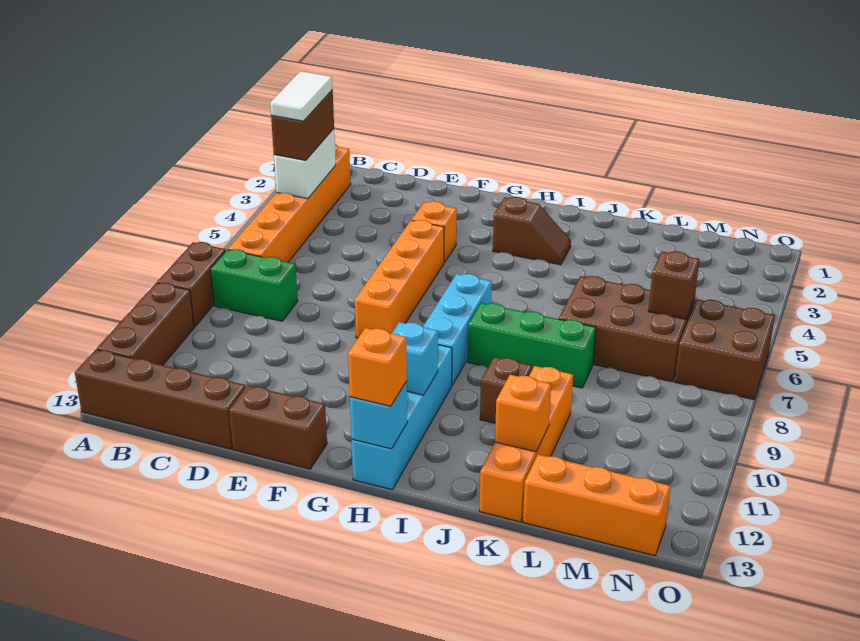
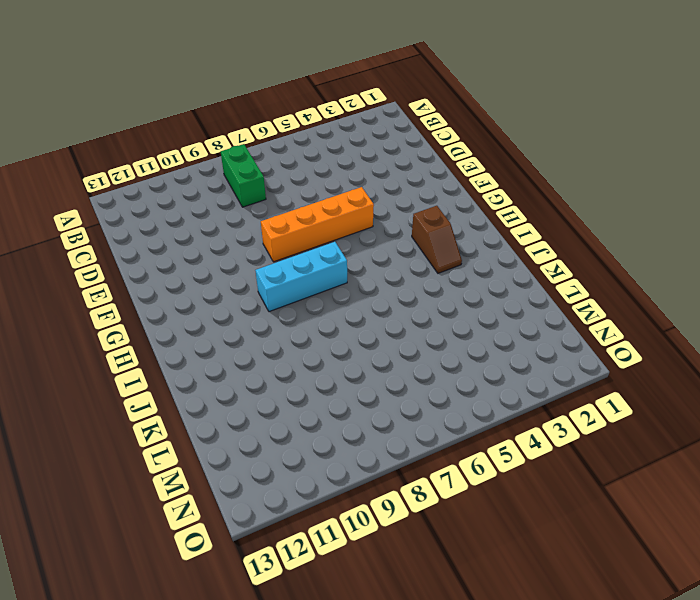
none -> brown brick A8:A9 level 1
none -> brown brick A10:A12 level 1
none -> brown brick A13:D13 level 1

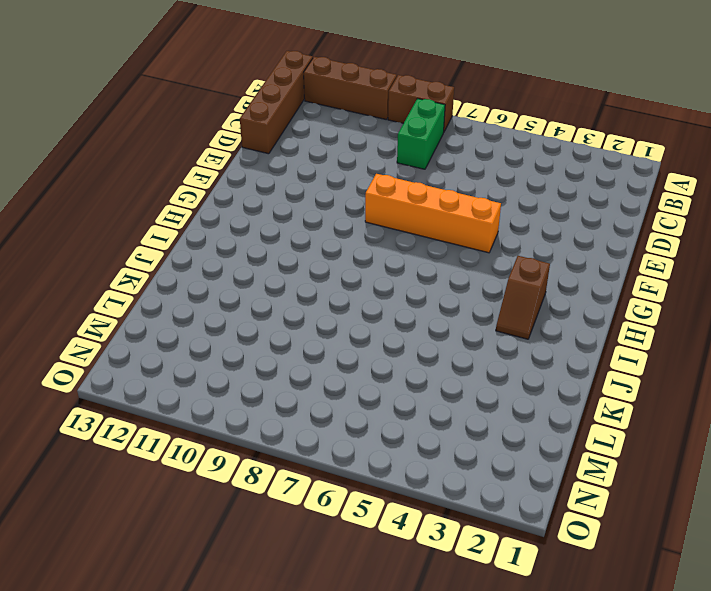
none -> orange brick B2:B7 level 1
none -> brown brick E13:F13 level 1
none -> orange brick F4 level 1

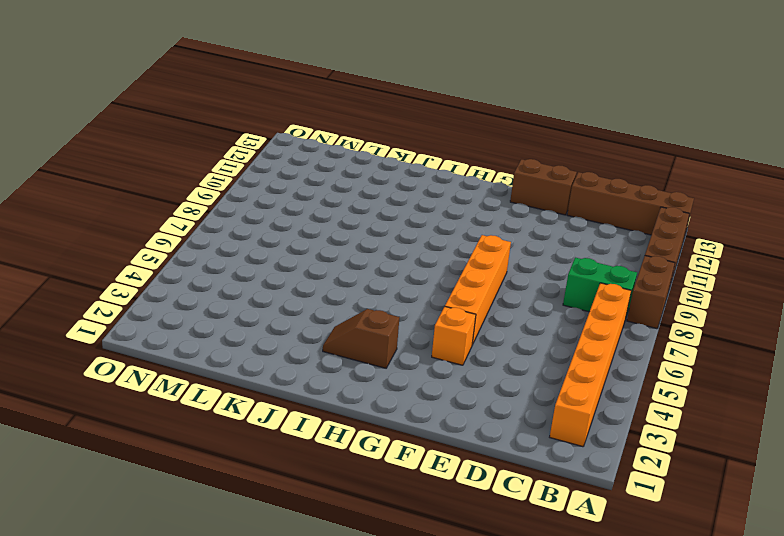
none -> cyan brick H7:H9 level 1
none -> cyan brick H10:H13 level 1
none -> green brick I8:K8 level 1

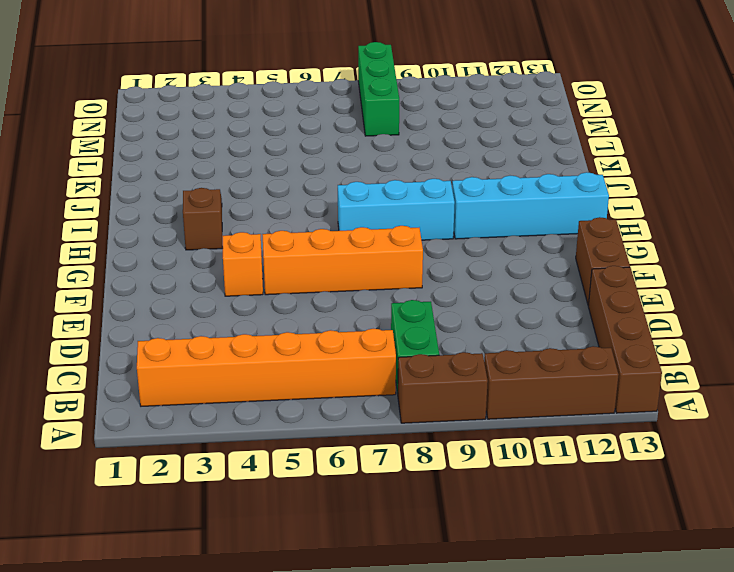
green brick M8:O8 level 1 -> green brick I8:K8 level 1
none -> brown brick J10 level 1
none -> brown brick K6:M7 level 1
none -> orange brick K10:K13 level 1

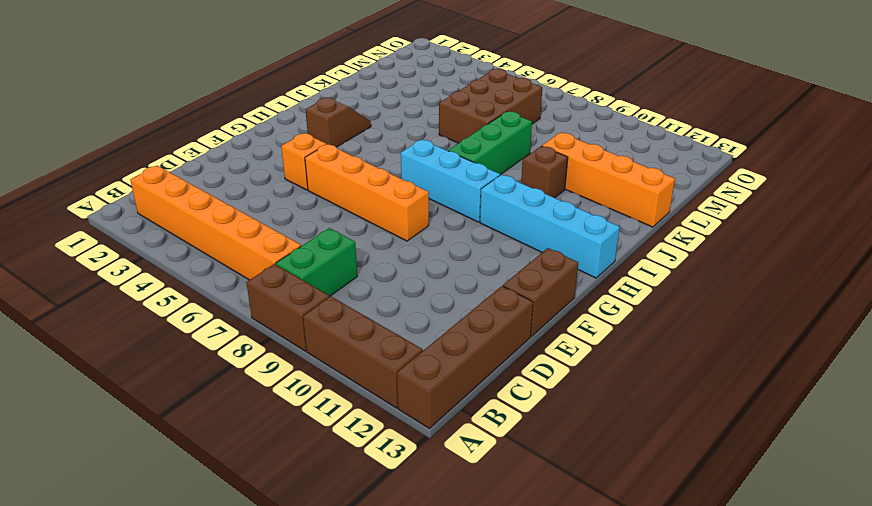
none -> orange brick L13:N13 level 1
none -> brown brick N6:O7 level 1
none -> white brick B3:B4 level 2

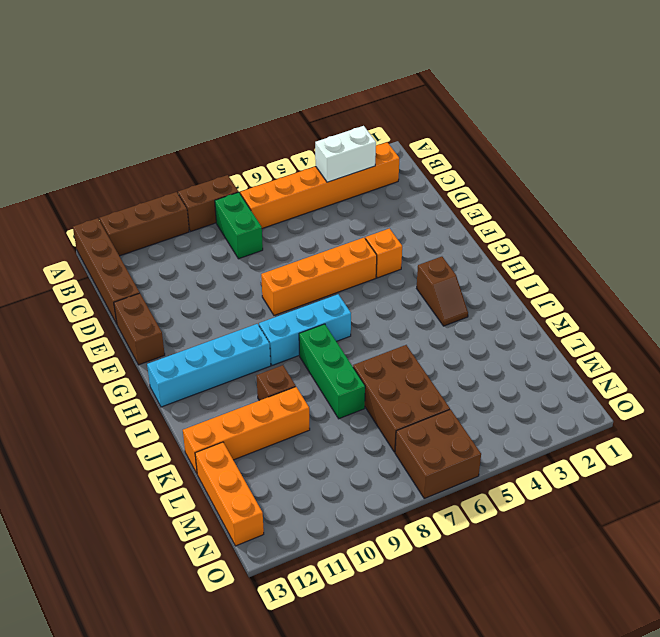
none -> cyan brick H11 level 2
none -> cyan brick H13 level 2
none -> orange brick K12 level 2

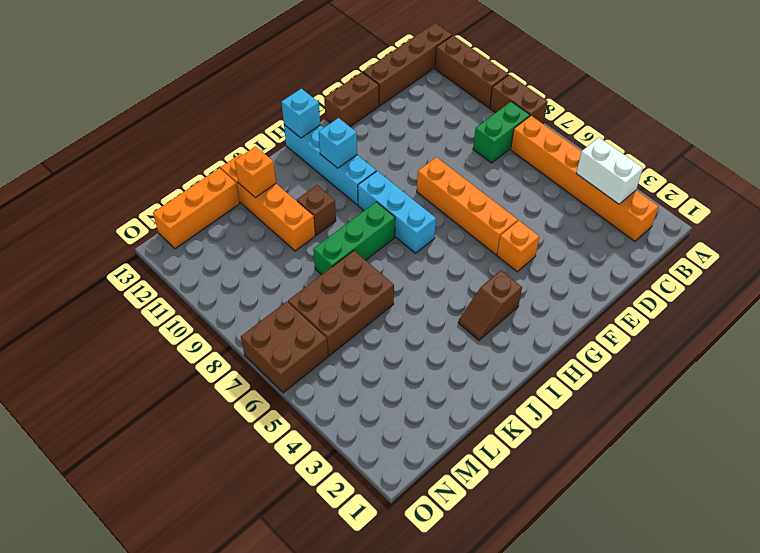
none -> brown brick M6 level 2
none -> brown brick B3:B4 level 3
none -> orange brick H13 level 3

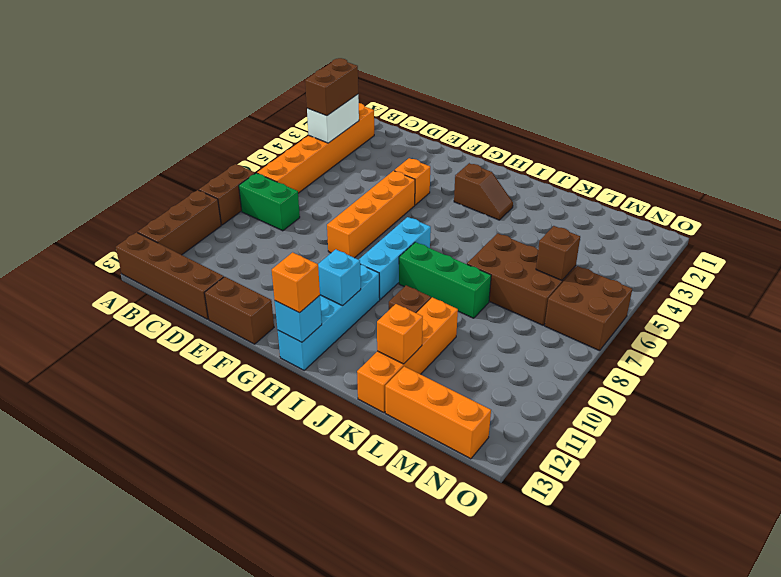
none -> white tile B3:B4 level 4

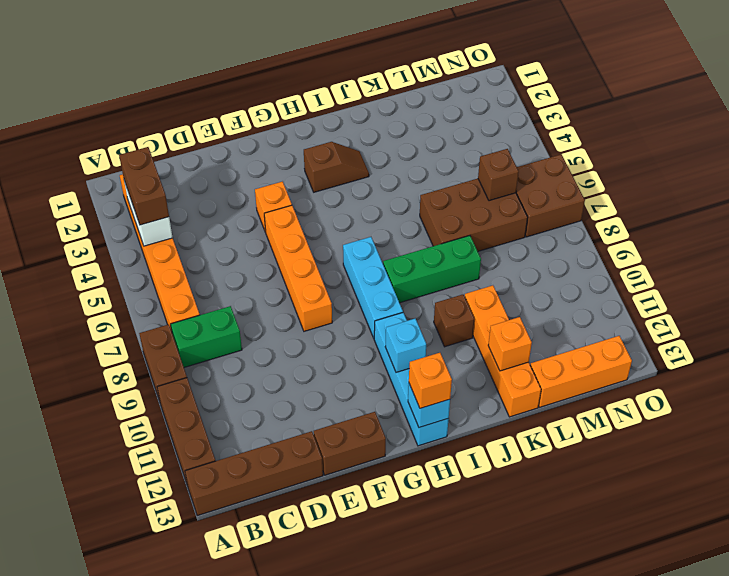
none -> white tile B3:B4 level 4

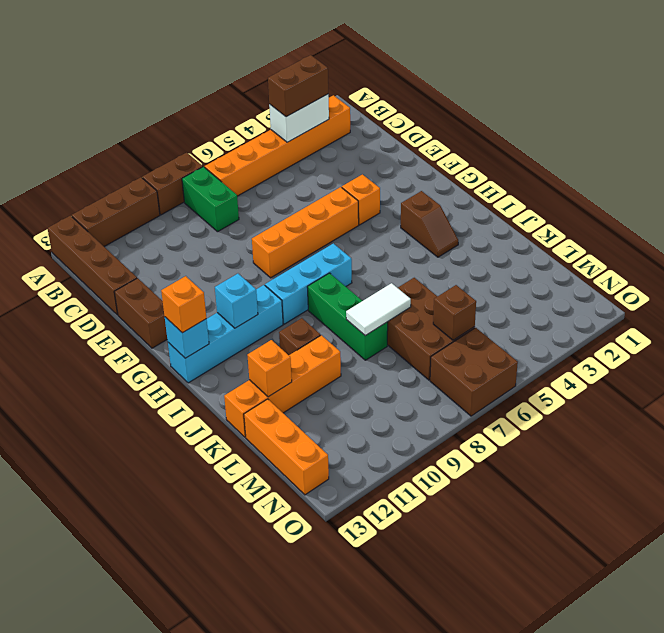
white tile K7:K8 level 2 -> white tile B3:B4 level 4

